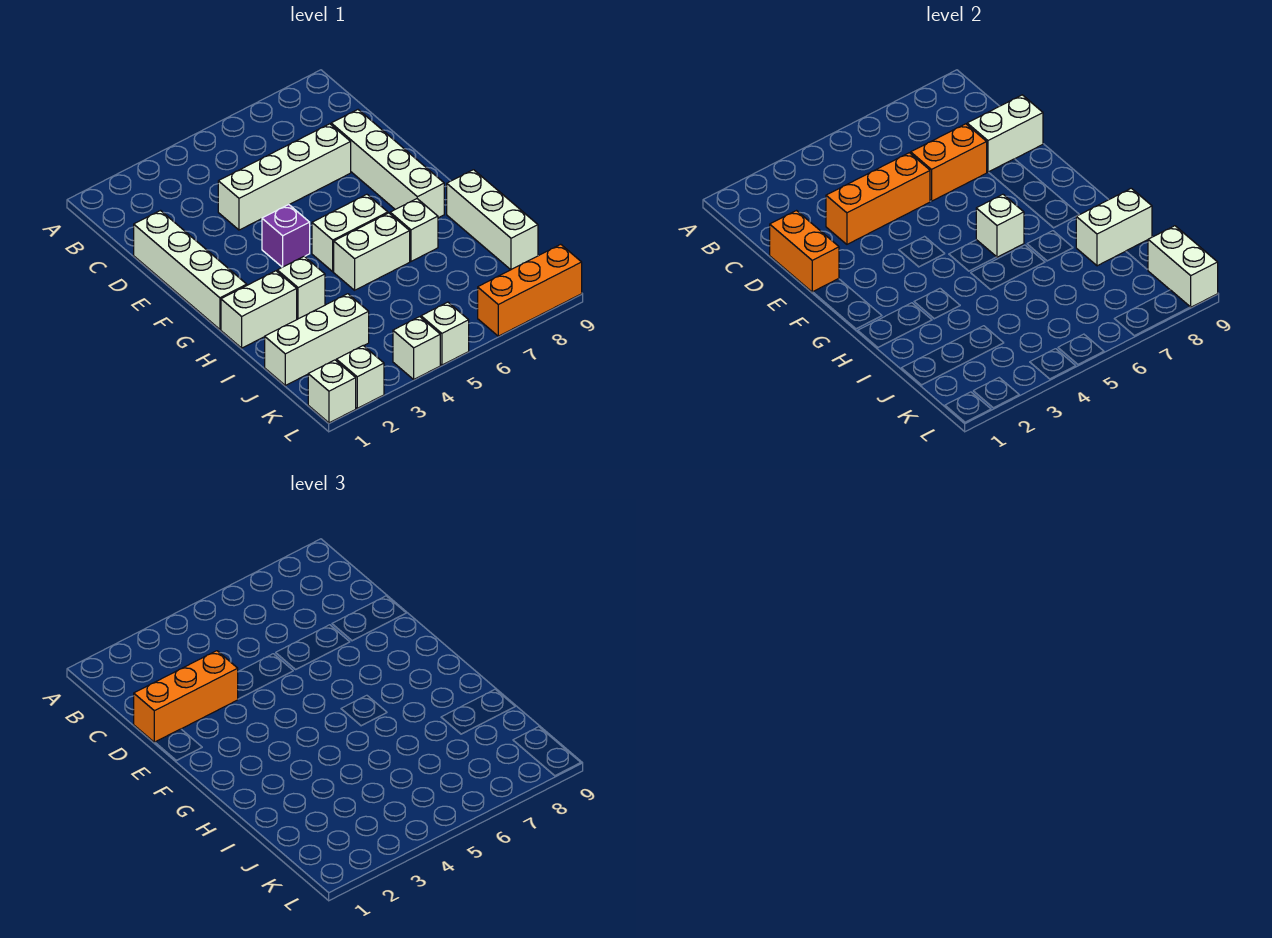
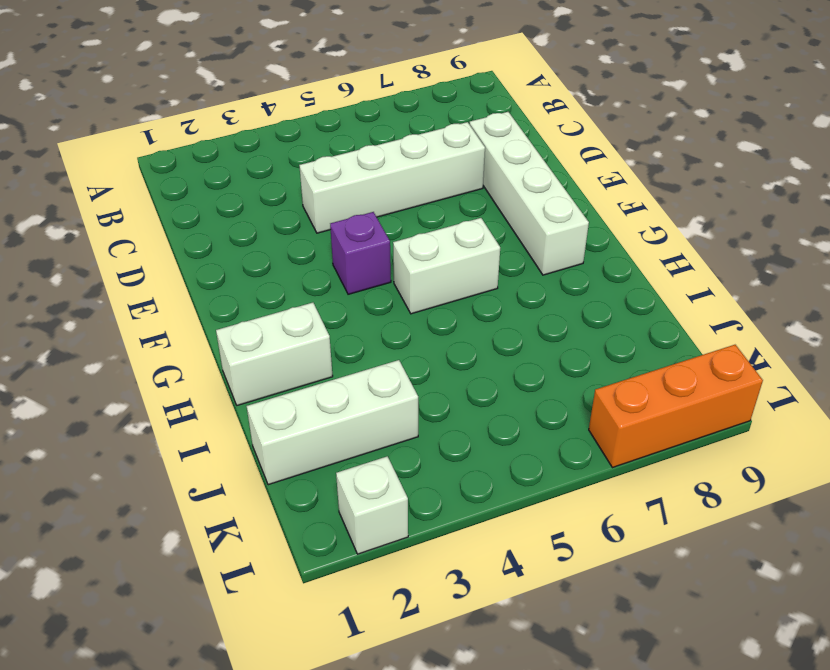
none -> white brick D1:G1 level 1
none -> white brick H3 level 1
none -> white brick H5:H6 level 1

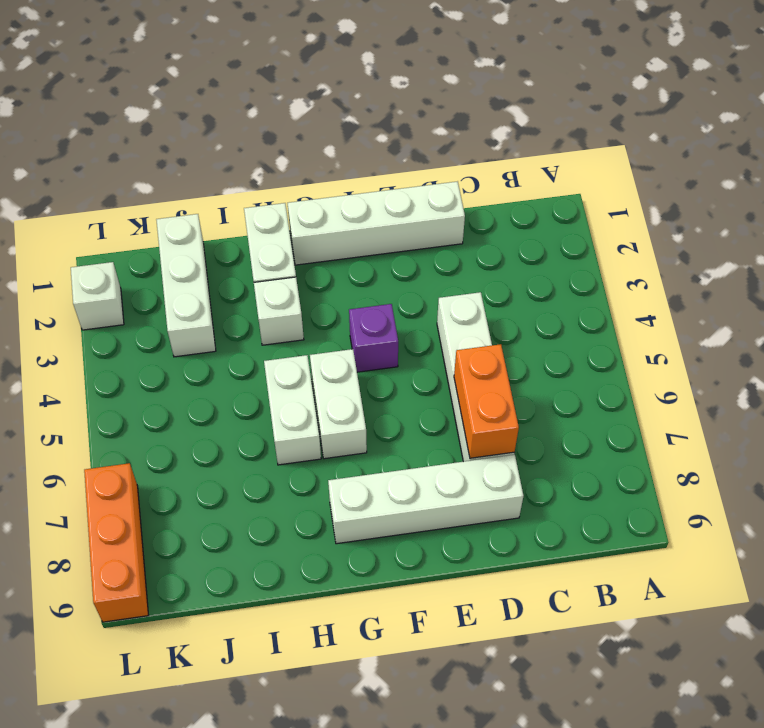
none -> white brick H7 level 1
none -> white brick H9:J9 level 1
none -> white brick L1 level 1

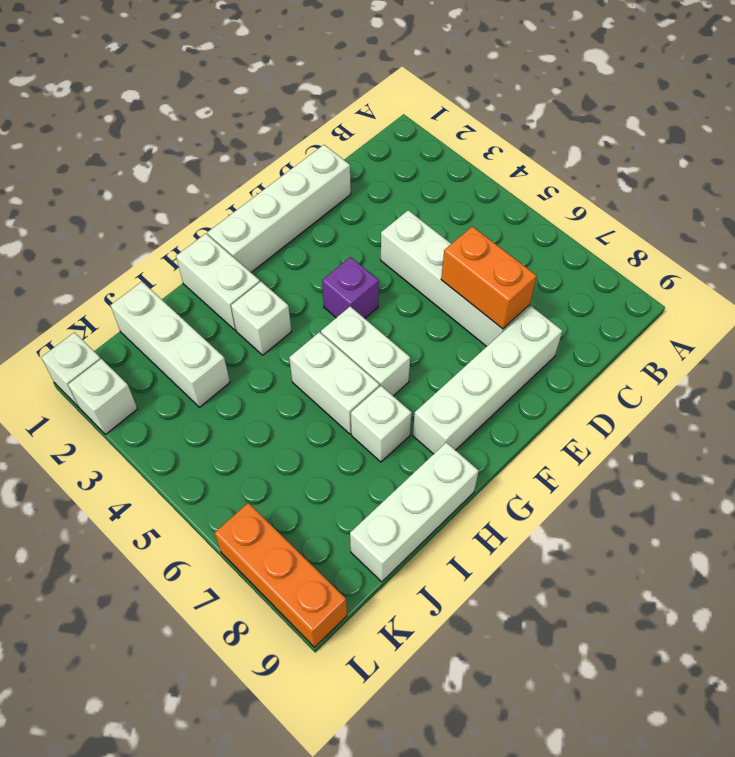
none -> white brick L4 level 1
none -> white brick L5 level 1
none -> orange brick D1:E1 level 2

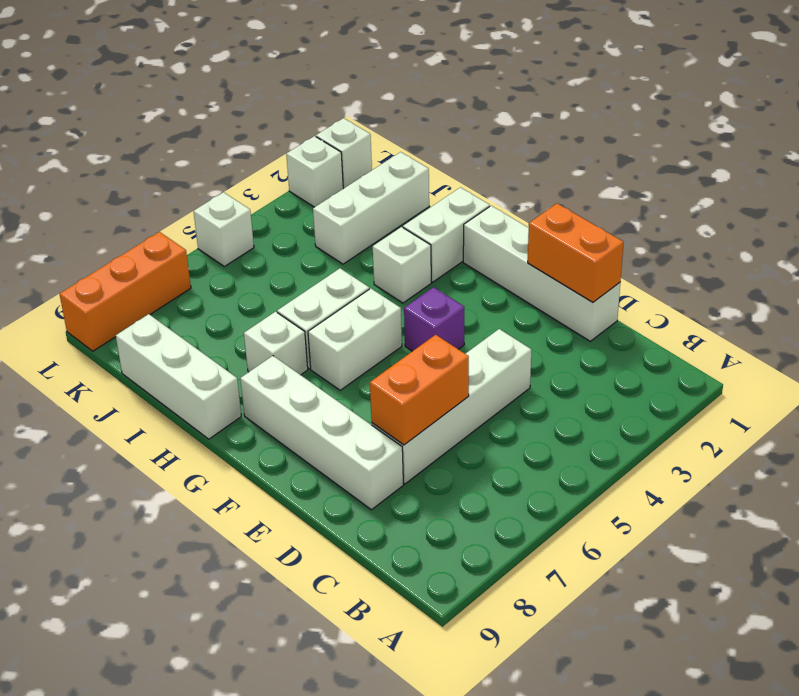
none -> white brick L4 level 1
none -> orange brick D3:D5 level 2
none -> white brick D8:D9 level 2

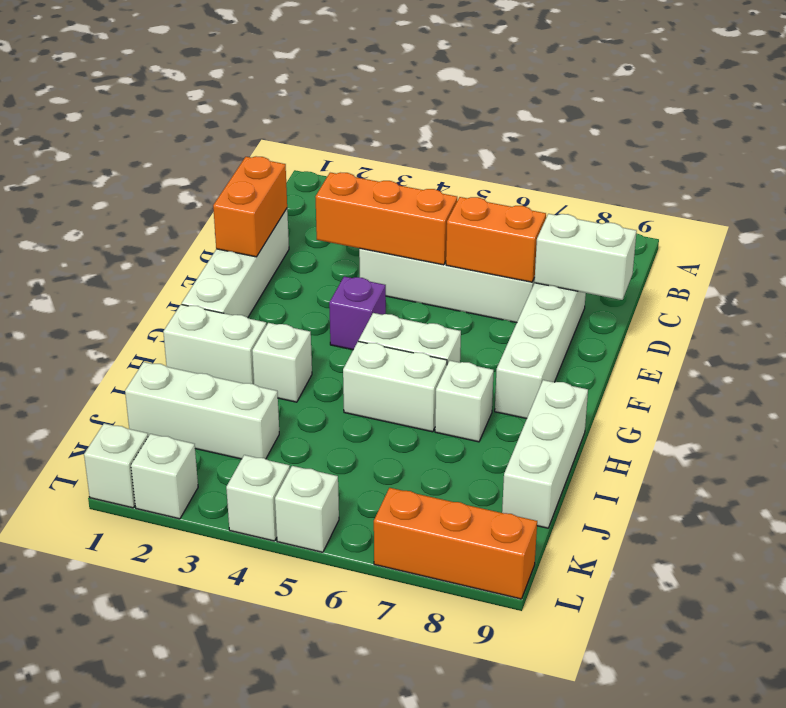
none -> white brick G6 level 2
none -> white brick I8:I9 level 2
none -> white brick K9:L9 level 2

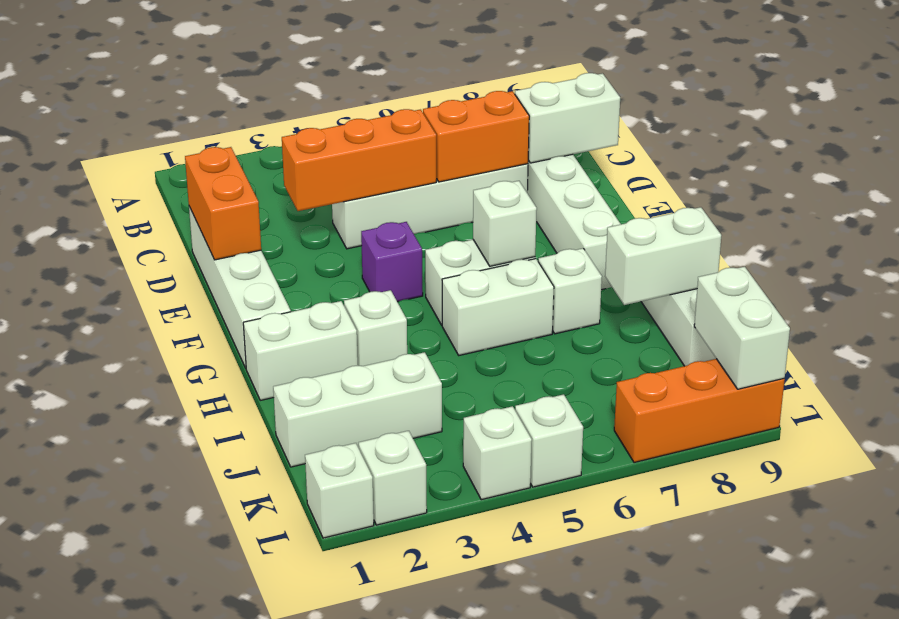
none -> orange brick D1:D3 level 3

